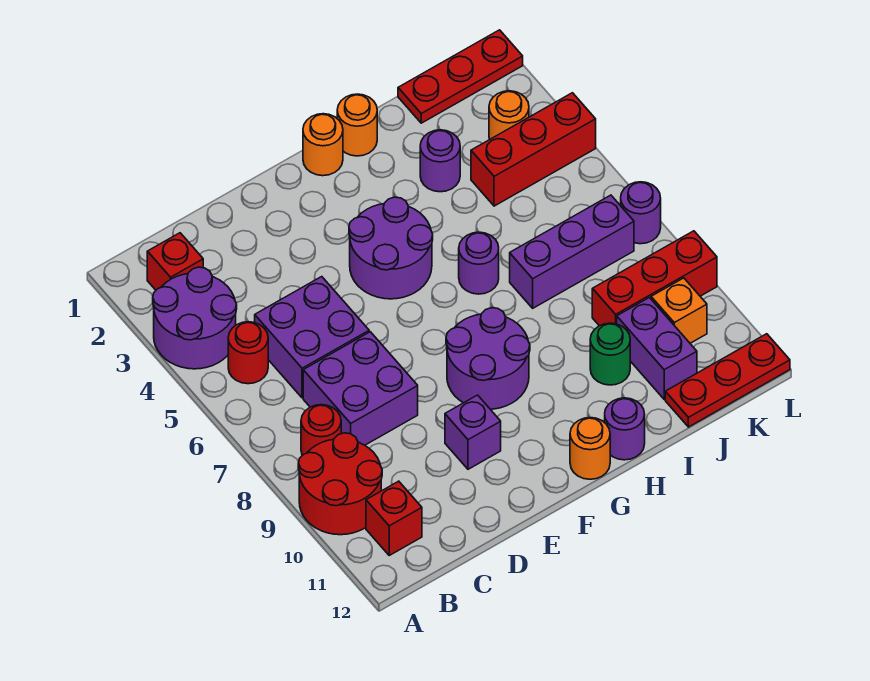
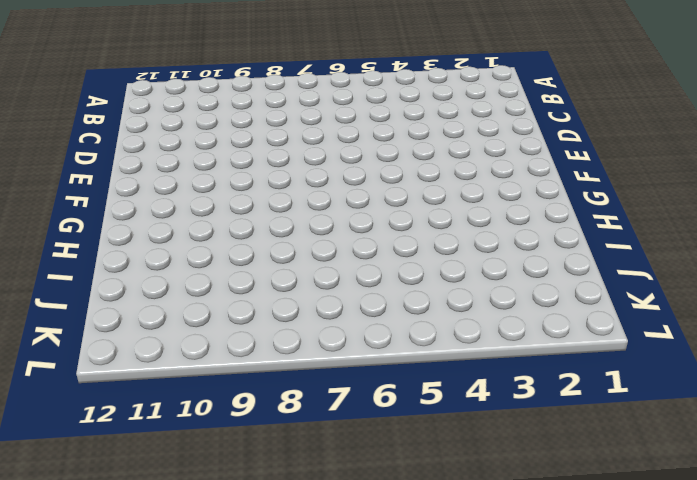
none -> purple round brick A3:B4 level 1
none -> red round brick A9:B10 level 1
none -> red brick B2 level 1

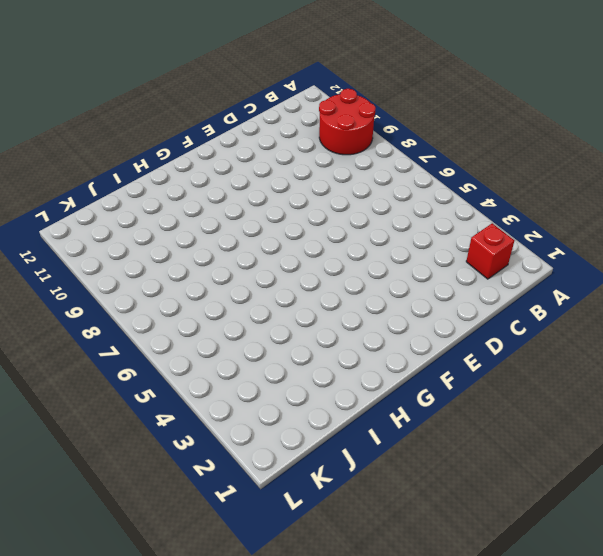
none -> purple round brick A3:B4 level 1
none -> red round brick B5 level 1
none -> red round brick B8 level 1

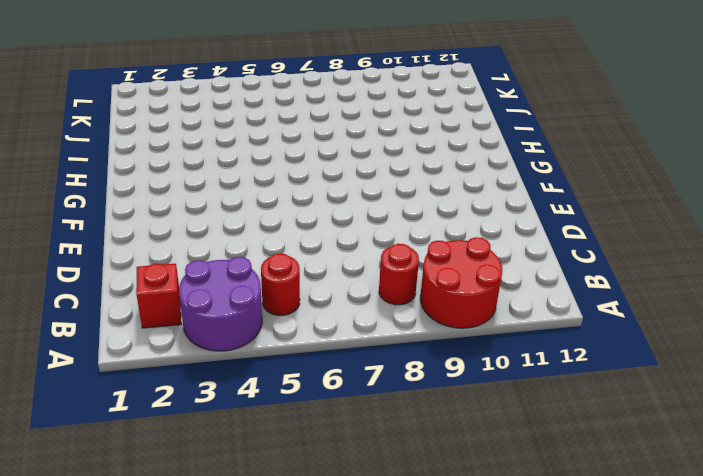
none -> red brick B11 level 1
none -> purple brick C5:D6 level 1
none -> purple brick C7:D8 level 1

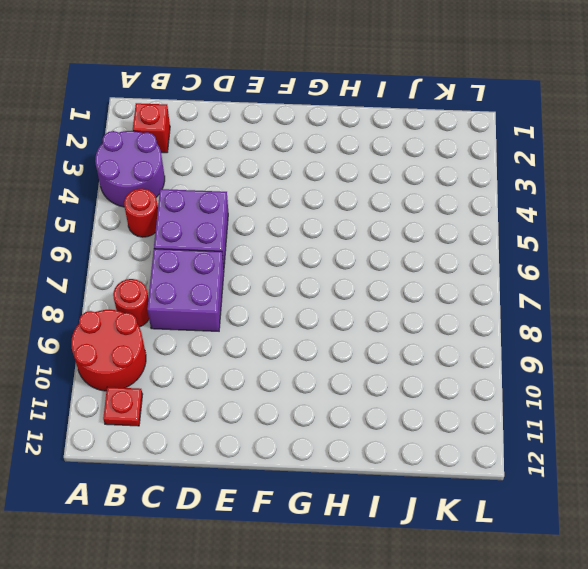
red plate B11 level 1 -> red brick B11 level 1
none -> purple brick E10 level 1
none -> purple round brick F4:G5 level 1
none -> purple round brick F8:G9 level 1

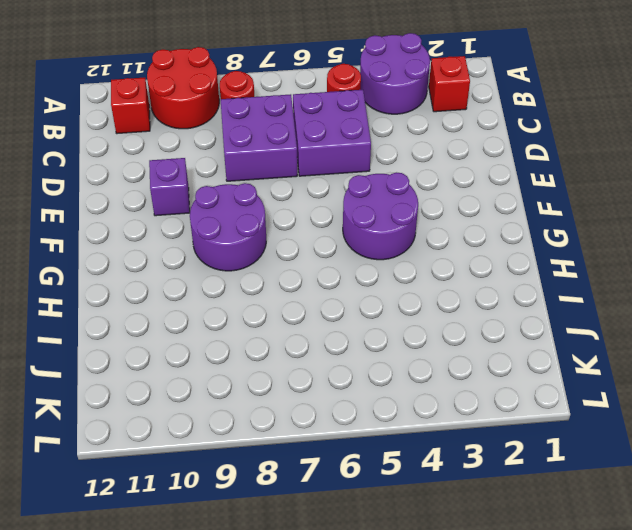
none -> orange round brick G1 level 1
none -> orange round brick G12 level 1
none -> orange round brick H1 level 1

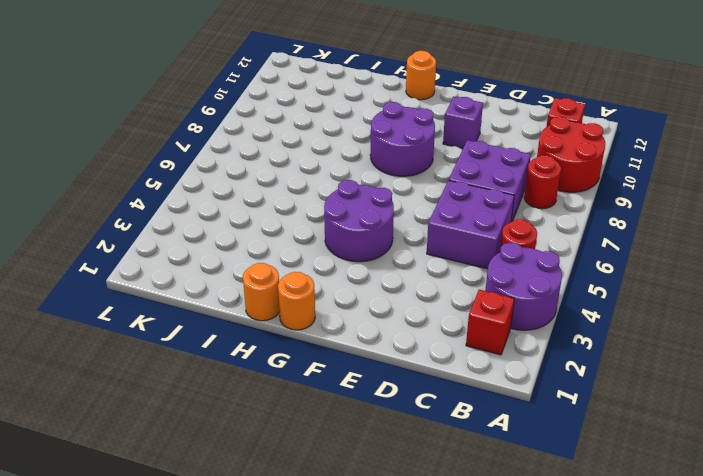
none -> purple round brick H6 level 1
none -> purple round brick H12 level 1
none -> purple round brick I3 level 1

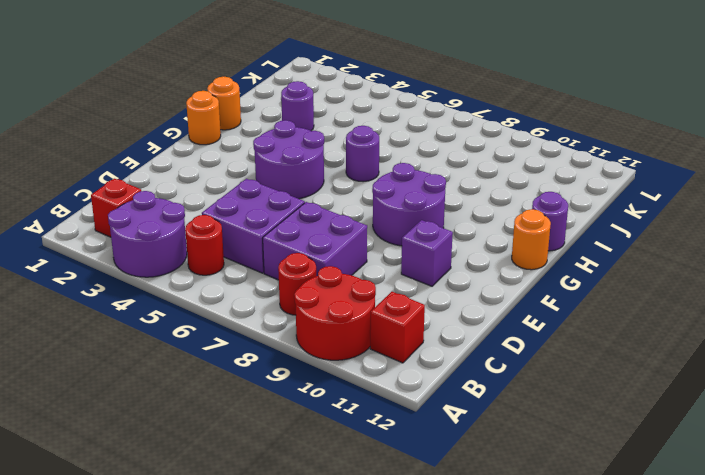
none -> purple brick I7:K7 level 1
none -> green round brick I10 level 1
none -> red plate J1:L1 level 1

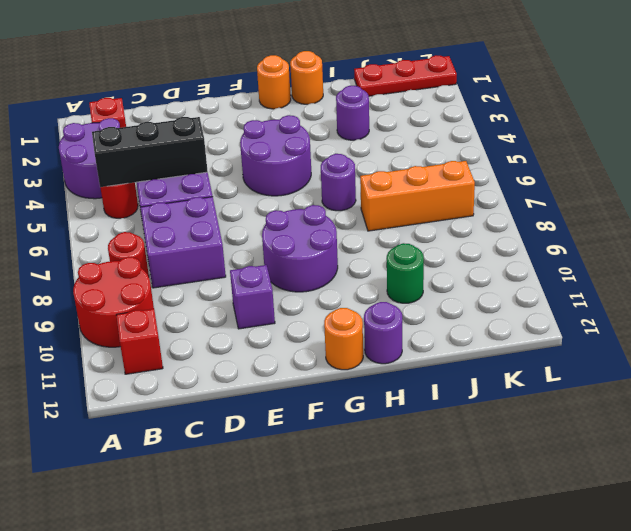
black brick B5:D5 level 2 -> none
orange brick I7:K7 level 1 -> purple brick I7:K7 level 1
none -> red brick J4:L4 level 1
none -> red brick J9:L9 level 1
none -> purple brick J10:J11 level 1

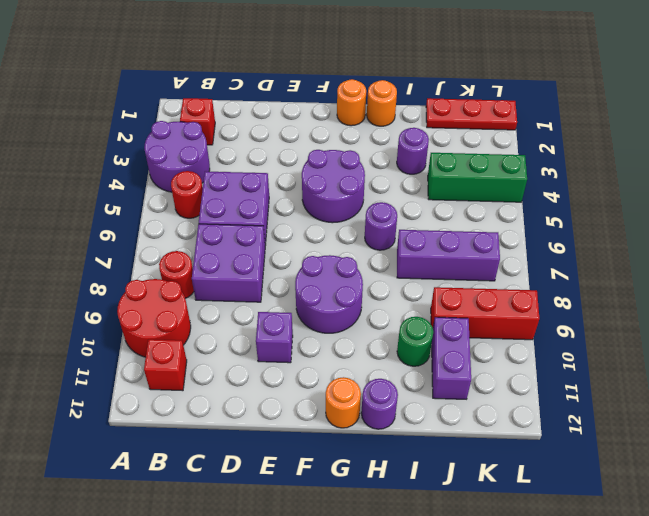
green brick J4:L4 level 1 -> red brick J4:L4 level 1
none -> red plate J12:L12 level 1
none -> orange round brick K3 level 1
none -> orange brick K10 level 1

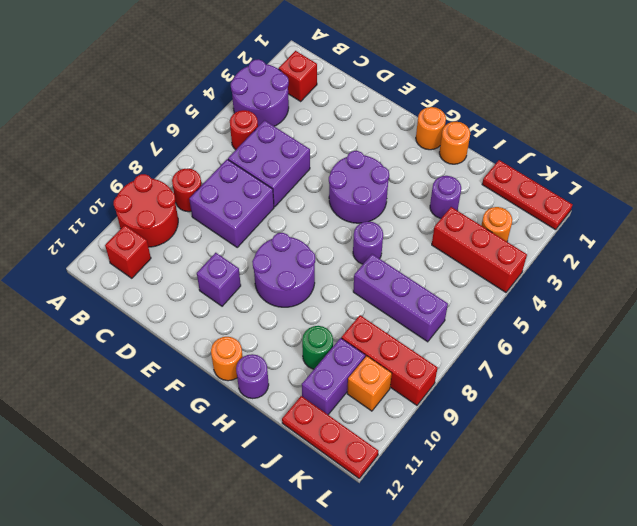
none -> purple round brick L7 level 1

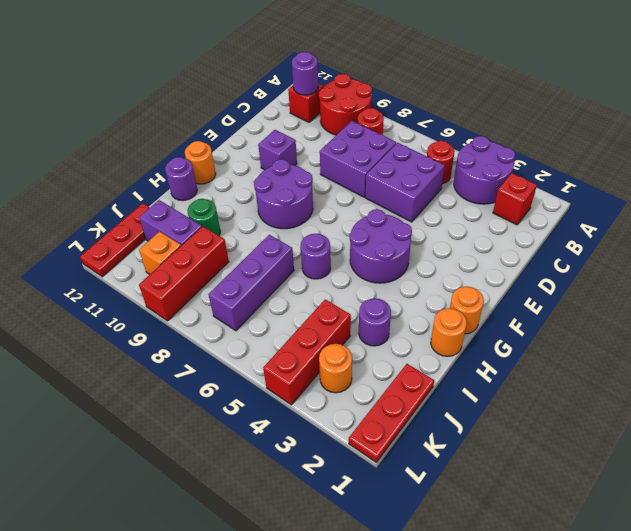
purple round brick B11 level 2 -> purple round brick L7 level 1

